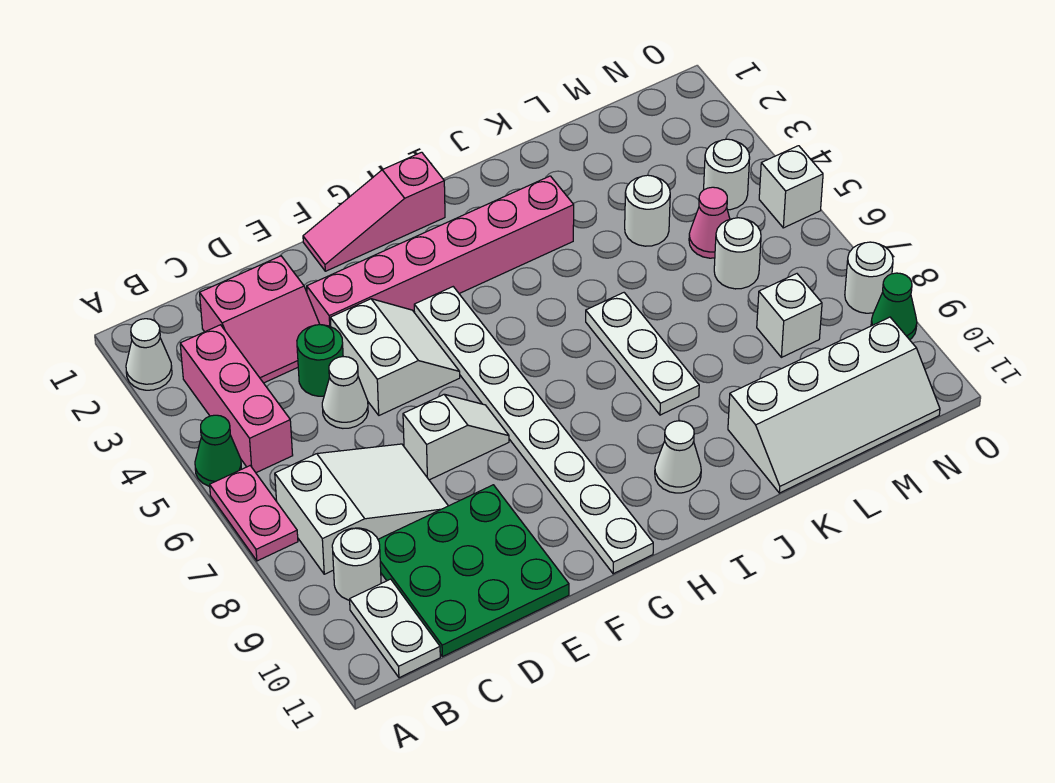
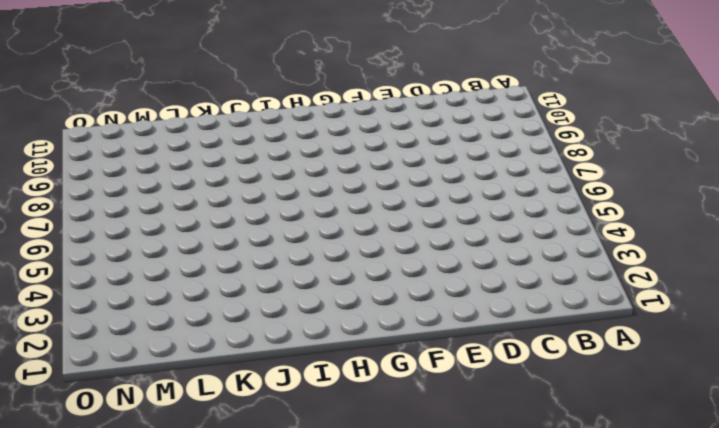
none -> white cone A2 level 1
none -> green cone A5 level 1
none -> pink plate A6:A7 level 1

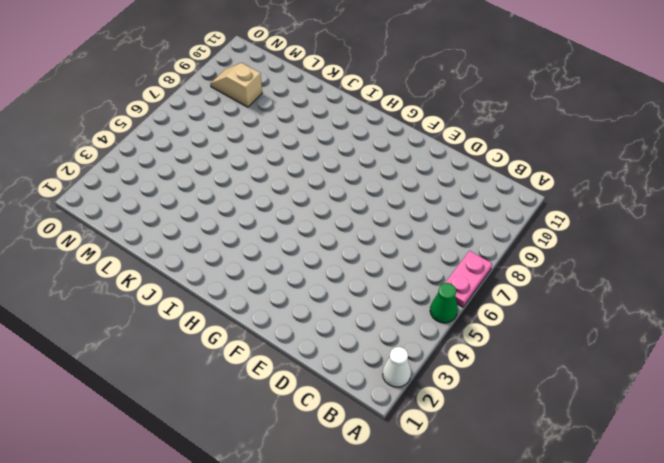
tan slope M9:N9 level 1 top M -> none
none -> pink brick B3:B5 level 1
none -> white slope B7:D8 level 1 top B
none -> white round brick B9 level 1

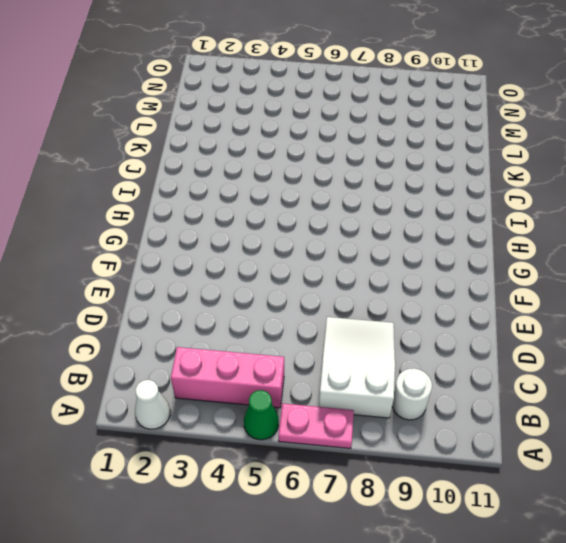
none -> white plate B10:B11 level 1
none -> pink slope C2:D3 level 1 top 2
none -> green plate C9:E11 level 1

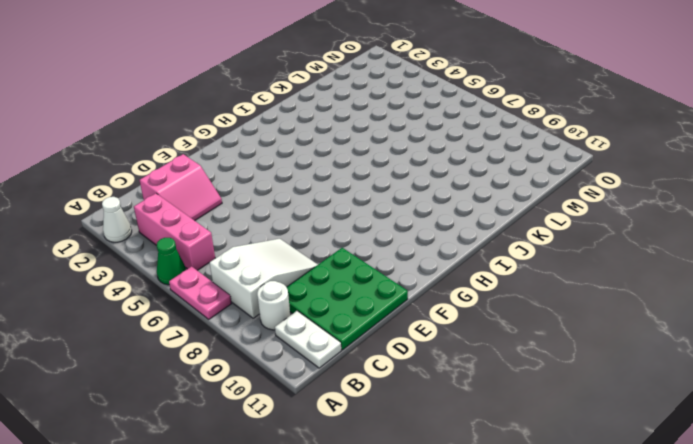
none -> green round brick D4 level 1
none -> white cone D5 level 1
none -> pink brick E3:J3 level 1

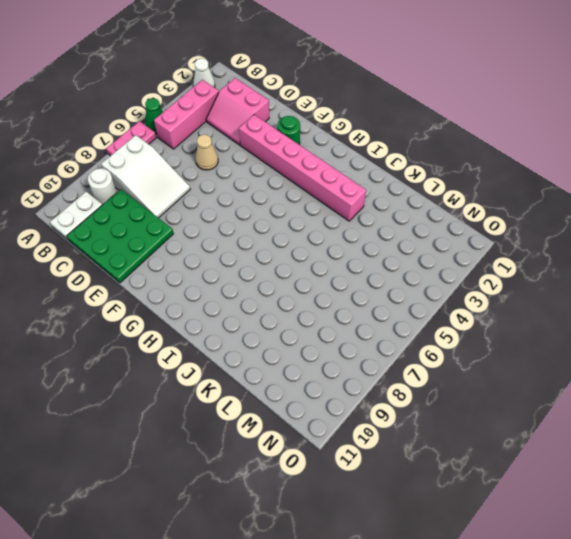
tan cone D5 level 1 -> white cone D5 level 1
green round brick F2 level 1 -> green round brick D4 level 1
none -> white slope E4:F5 level 1 top E
none -> white slope E7:F7 level 1 top E
none -> pink slope F1:H1 level 1 top H

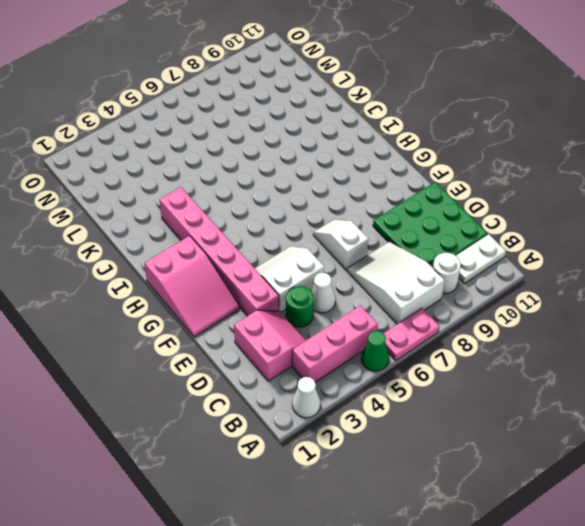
pink slope F1:H2 level 1 top H -> pink slope F1:H1 level 1 top H
none -> white plate G4:G11 level 1
none -> white cone I10 level 1
none -> white plate J6:J8 level 1

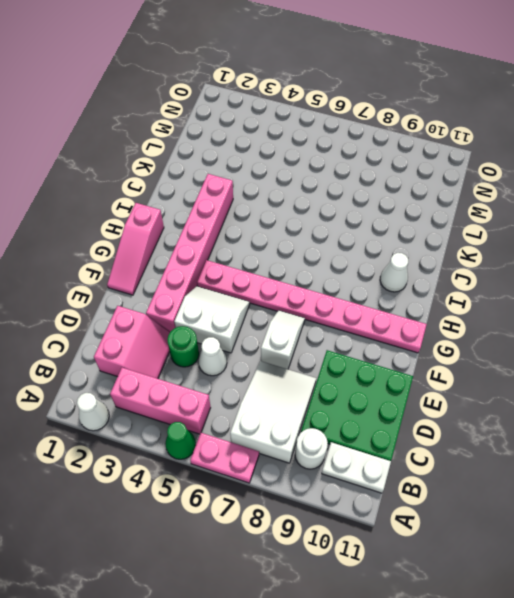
pink plate G4:G11 level 1 -> white plate G4:G11 level 1
none -> white plate J6:J8 level 1
none -> white slope K10:N11 level 1 top 10
none -> white round brick L4 level 1

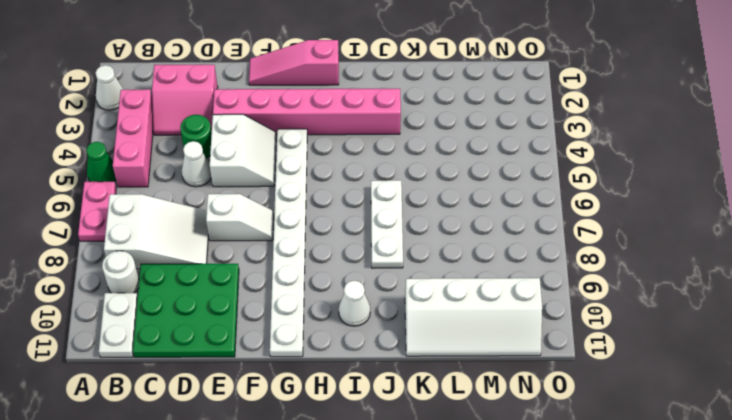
none -> white round brick L4 level 1
none -> pink cone M5 level 1
none -> white round brick M6 level 1

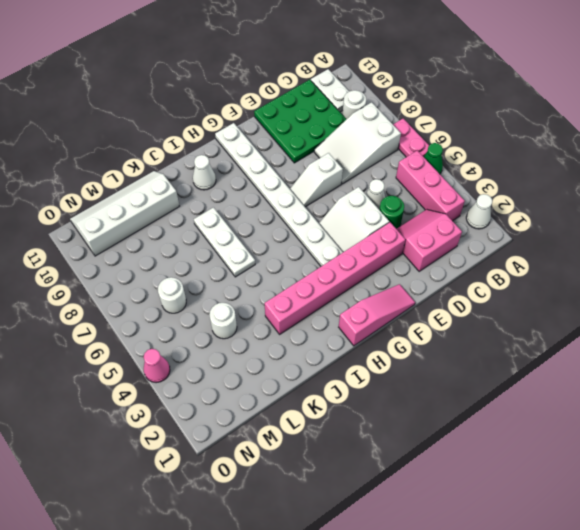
pink cone O4 level 1 -> pink cone M5 level 1
none -> white brick M8 level 1
none -> white round brick N4 level 1
none -> white brick O5 level 1

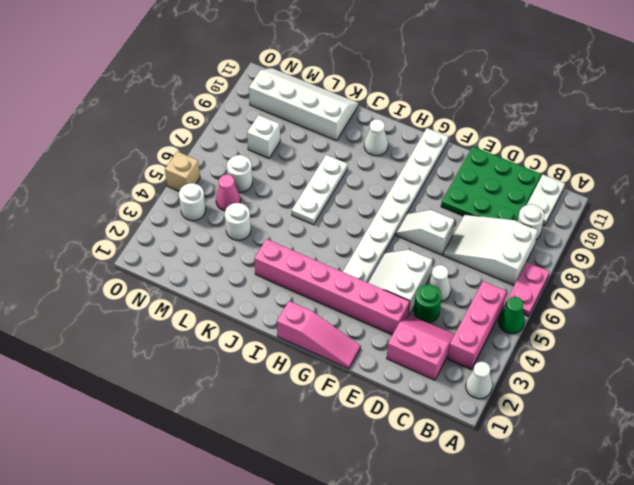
tan brick O5 level 1 -> white brick O5 level 1
none -> white round brick O8 level 1
none -> green cone O9 level 1

